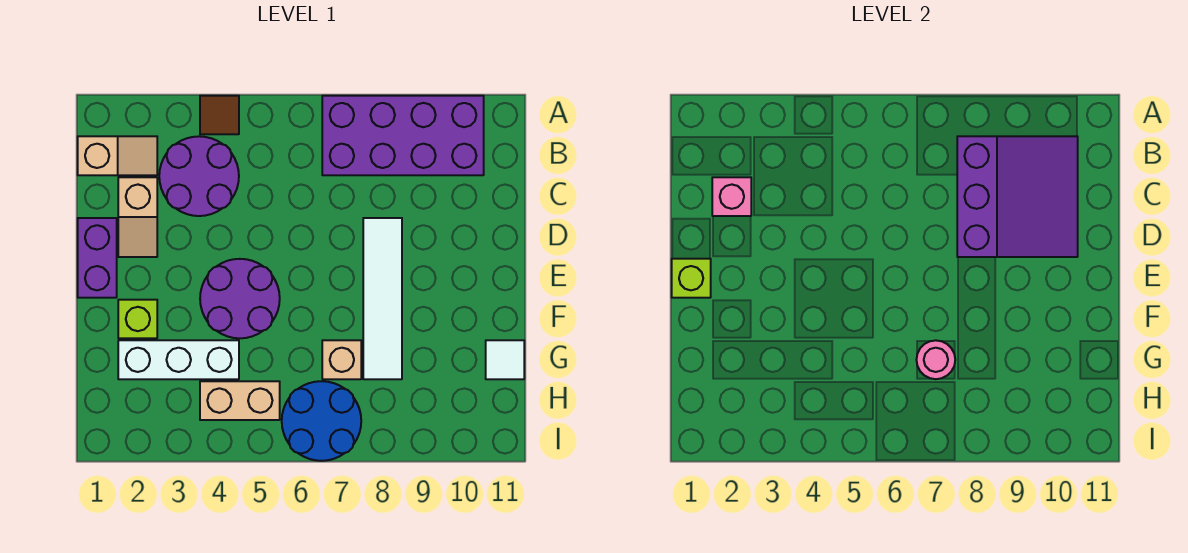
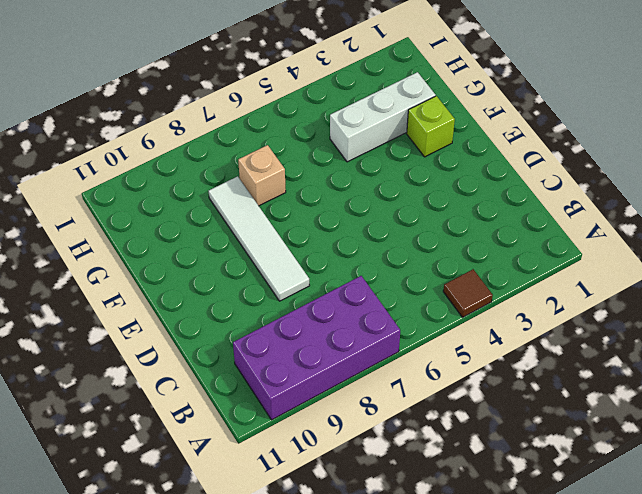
none -> tan slope B1:B2 level 1 top 1
none -> purple round brick B3:C4 level 1
none -> tan slope C2:D2 level 1 top C

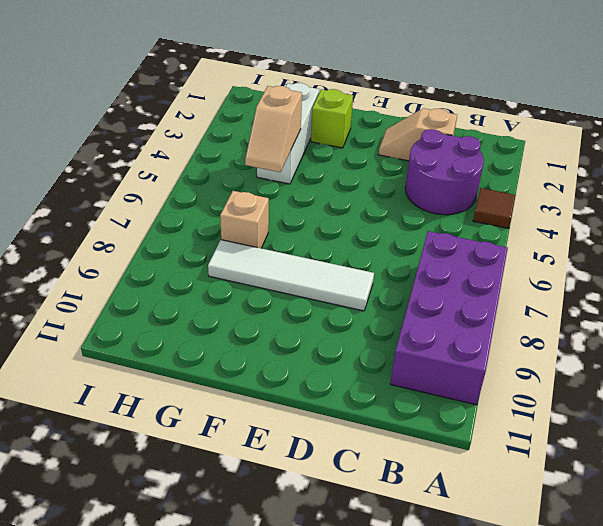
tan slope G4:G5 level 2 top 4 -> tan slope B1:B2 level 1 top 1
none -> purple brick D1:E1 level 1
none -> purple round brick E4:F5 level 1
none -> white tile G11 level 1

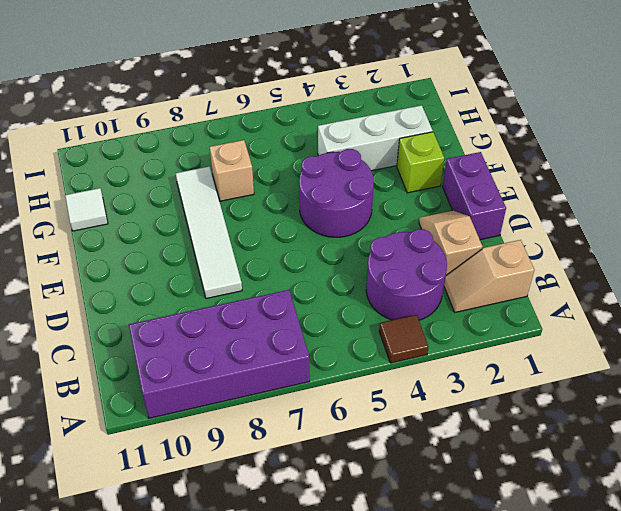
none -> tan brick H4:H5 level 1
none -> blue round brick H6:I7 level 1
none -> purple slope B8:D10 level 2 top 8

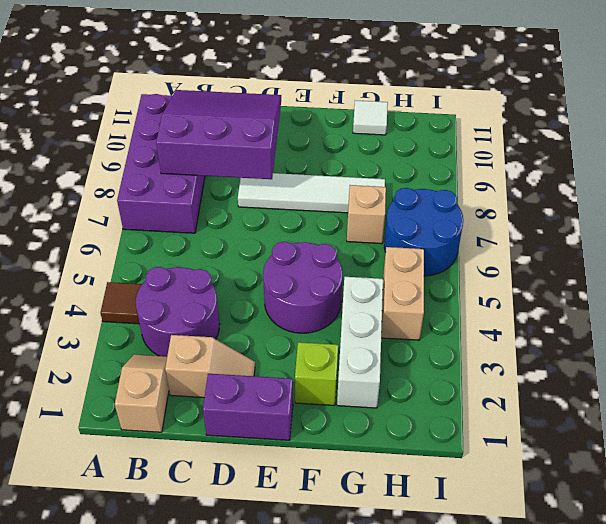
none -> pink brick C2 level 2
none -> lime brick E1 level 2
none -> pink round brick G7 level 2

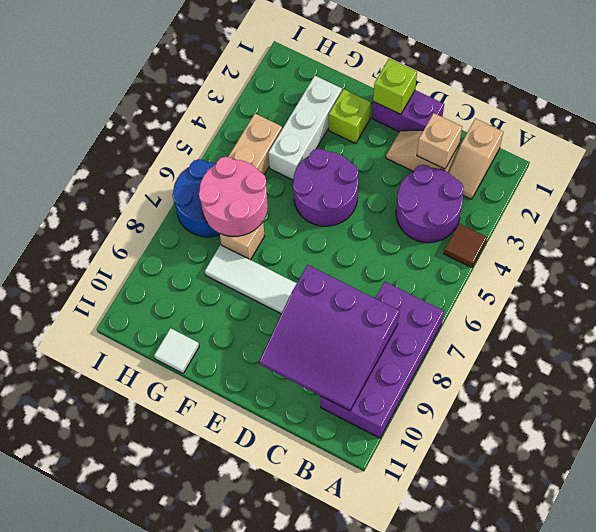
tan brick C2 level 2 -> pink brick C2 level 2
pink round brick G6:H7 level 2 -> pink round brick G7 level 2

